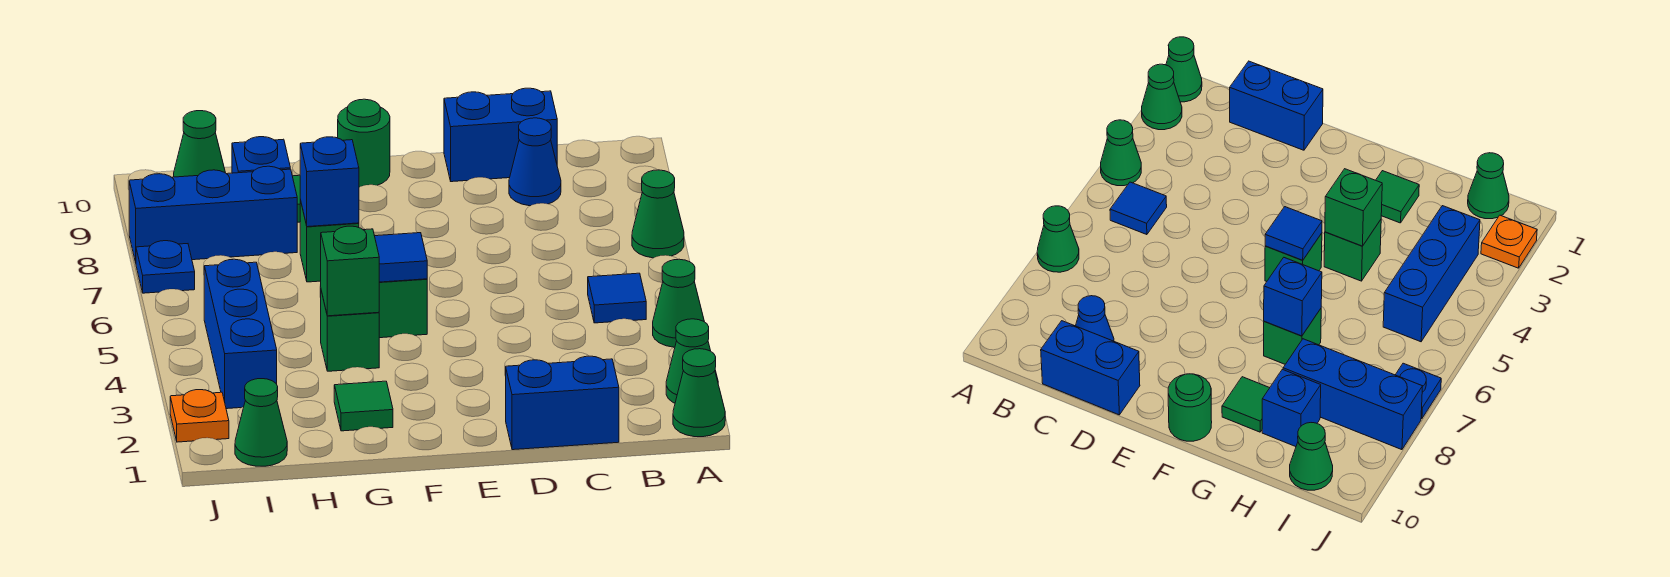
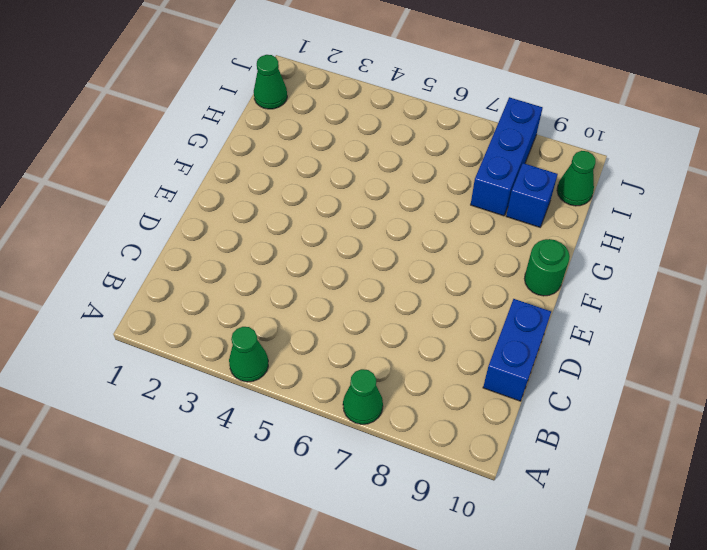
none -> green cone A1 level 1
none -> green cone A2 level 1
none -> blue tile B5 level 1

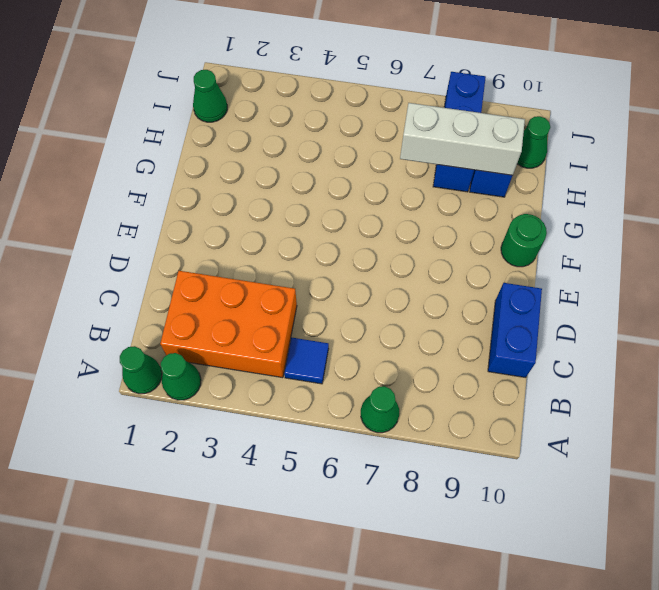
orange brick B2:C4 level 1 -> none
white brick H7:H9 level 2 -> none
none -> green cone A4 level 1
none -> blue brick C1:D1 level 1
none -> blue cone C9 level 1

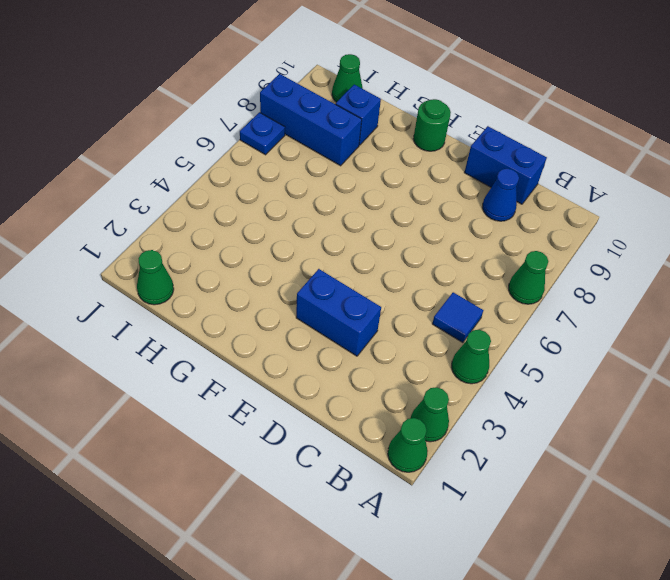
blue brick D3:E3 level 1 -> blue brick C1:D1 level 1
none -> green brick F5 level 1
none -> green tile G2 level 1
none -> green brick G4 level 1

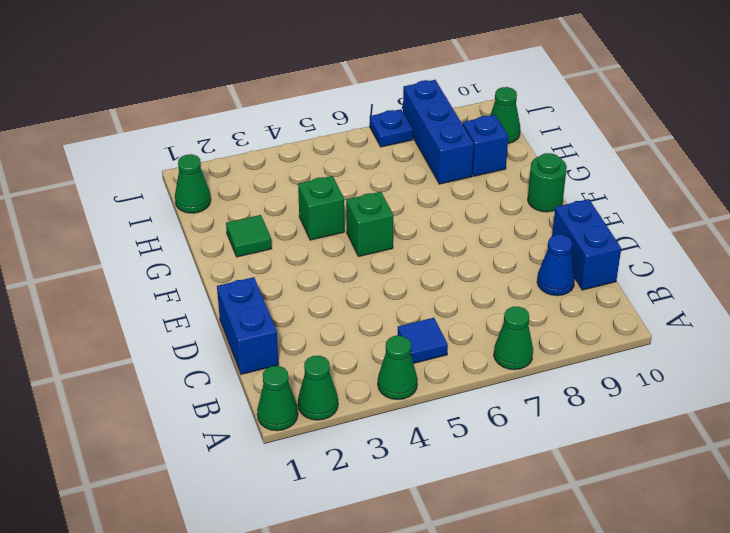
none -> green brick G7 level 1
none -> green tile G9 level 1
none -> blue brick I3:I5 level 1

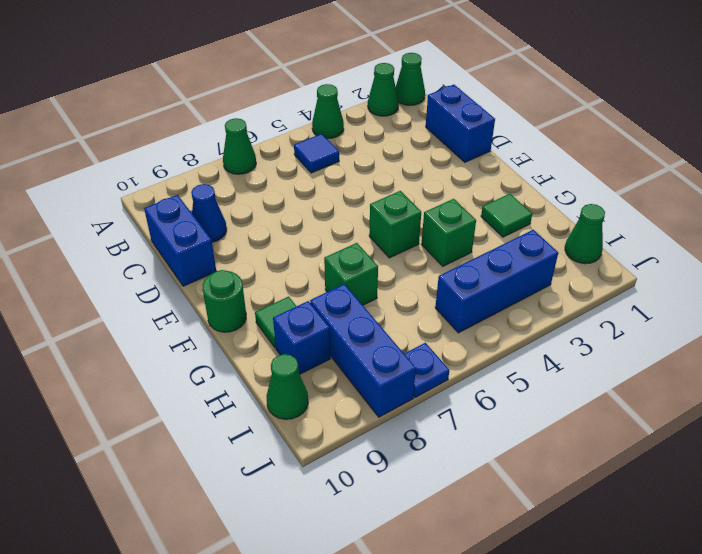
none -> orange plate J2 level 1
none -> blue tile F5 level 2
none -> green brick G4 level 2

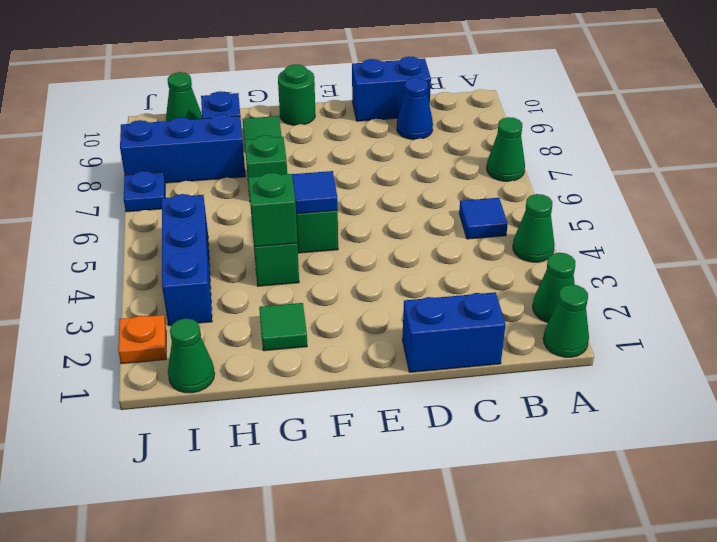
none -> blue brick G7 level 2

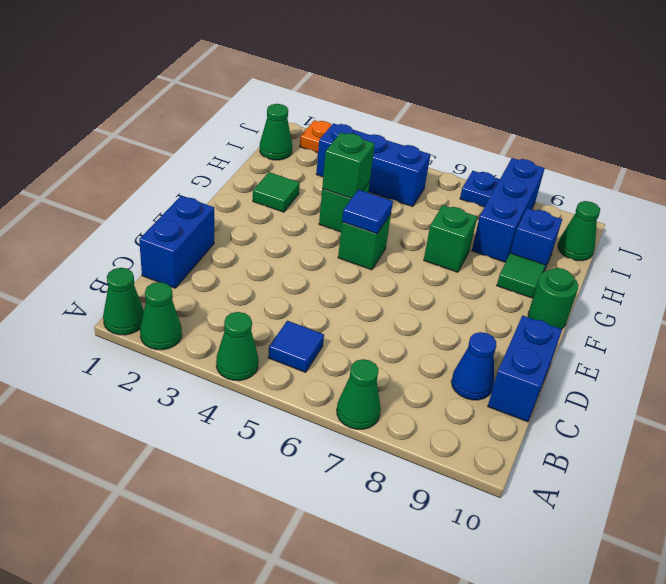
none -> blue brick G7 level 2

